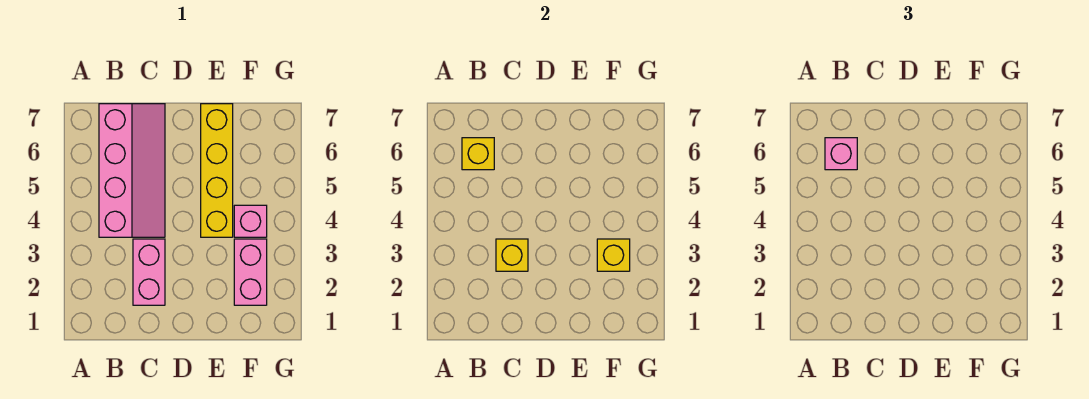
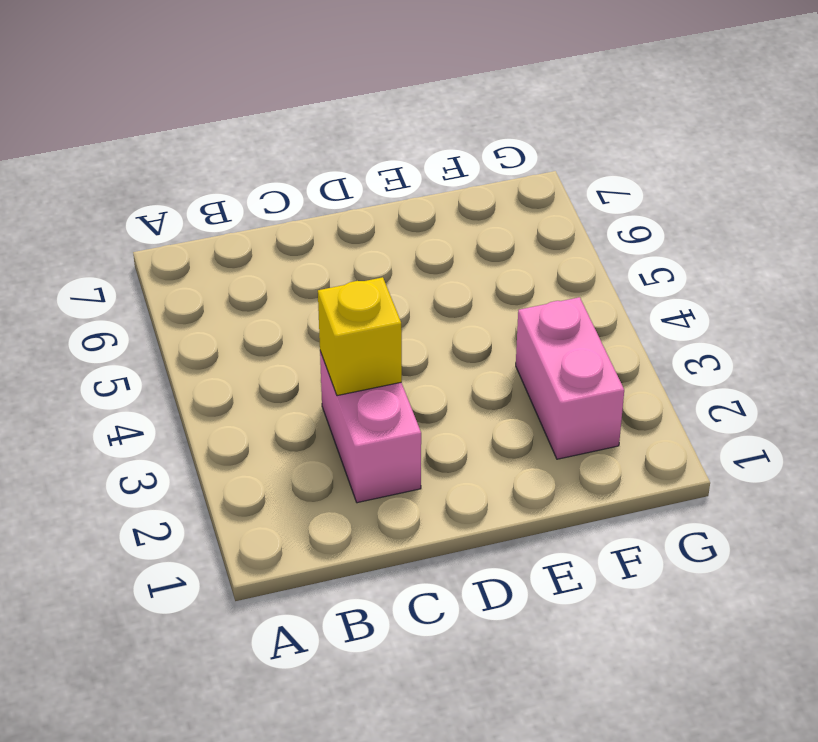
none -> pink slope B4:C7 level 1 top B
none -> yellow brick E4:E7 level 1

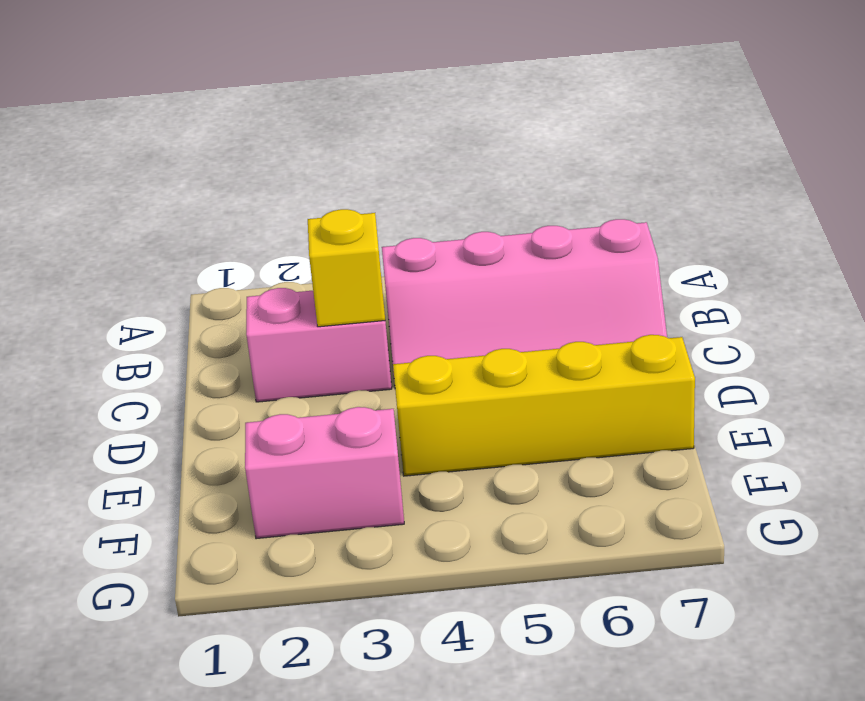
none -> pink brick F4 level 1
none -> yellow brick B6 level 2

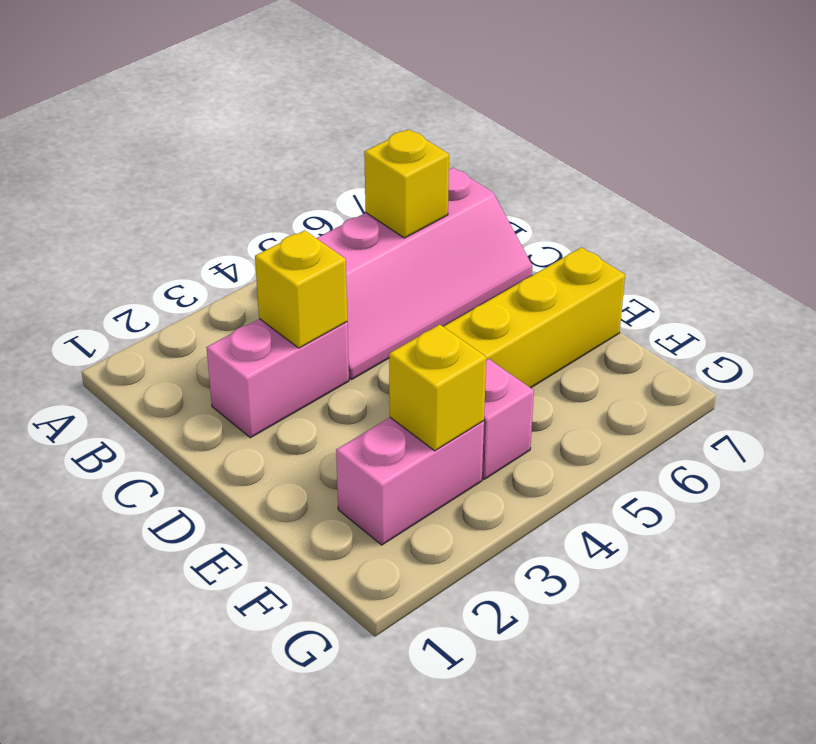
none -> pink brick B6 level 3

